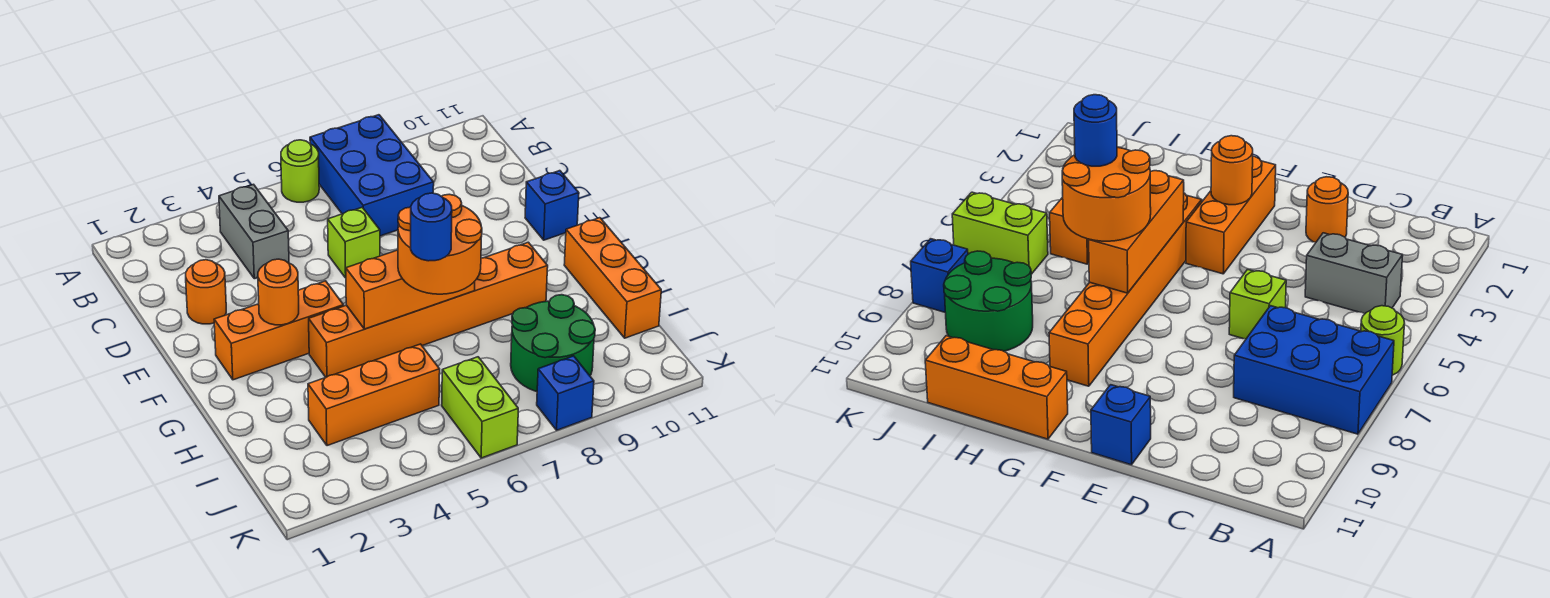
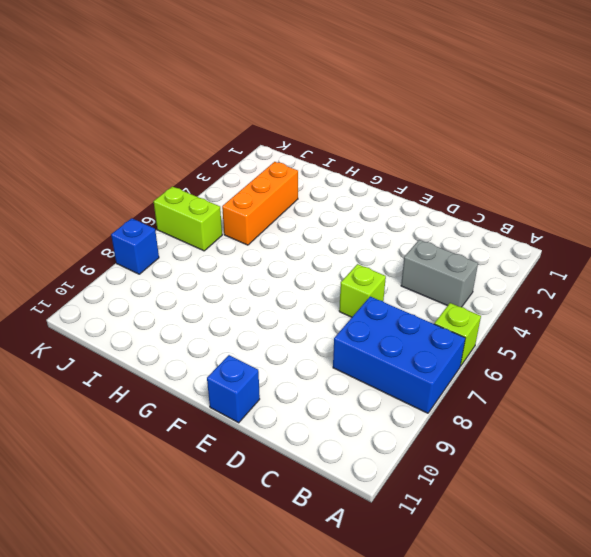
lime brick A6 level 1 -> lime round brick A6 level 1
none -> orange round brick D2 level 1
none -> orange brick F2:F4 level 1
none -> orange brick G4:G9 level 1

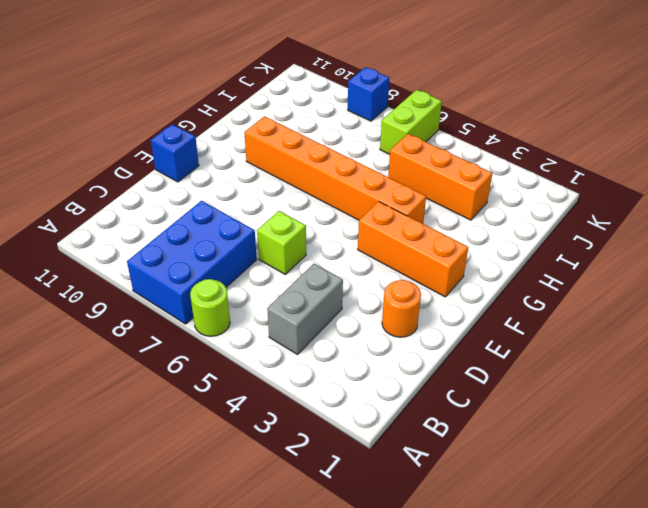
none -> orange brick G11:I11 level 1
none -> green round brick I8:J9 level 1
none -> orange round brick F3 level 2

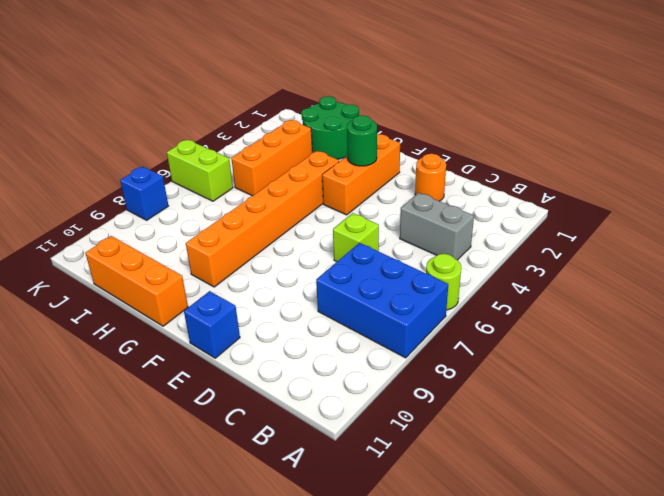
green round brick F3 level 2 -> orange round brick F3 level 2
green round brick H1:I2 level 1 -> green round brick I8:J9 level 1
none -> orange brick G5:G7 level 2
none -> orange round brick G6:H7 level 3
none -> blue round brick H6 level 4

